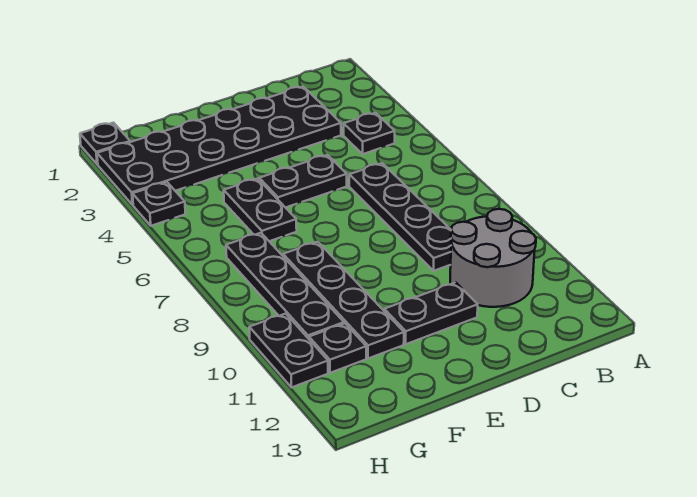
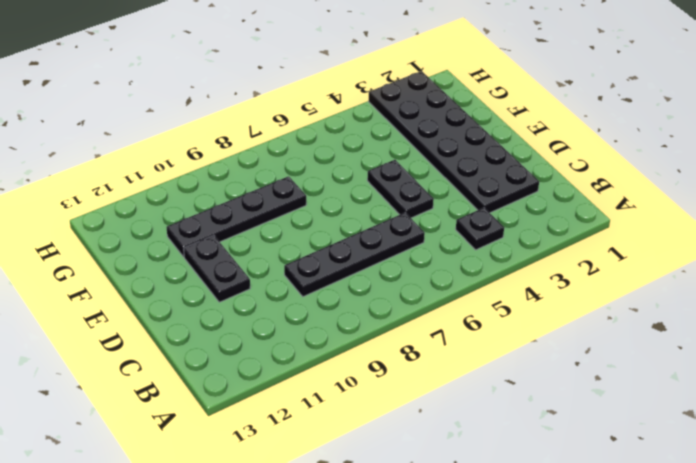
none -> grey round brick B10:C11 level 1
none -> black plate F5:F6 level 1
none -> black plate G7:G10 level 1

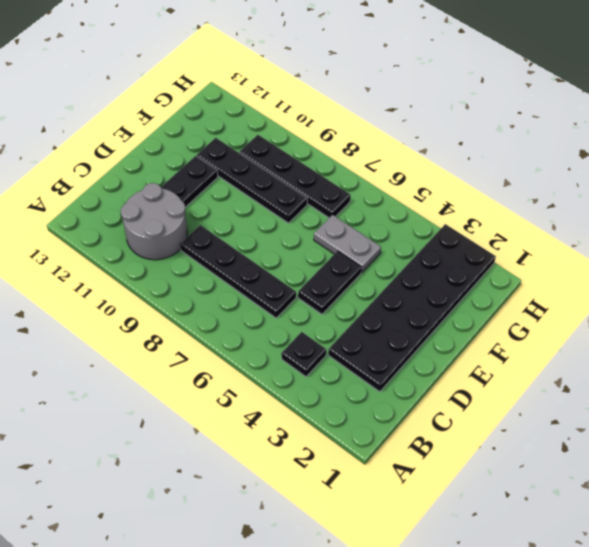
grey plate F5:F6 level 1 -> black plate F5:F6 level 1
none -> black plate G11 level 1
none -> black plate H1 level 1
none -> black plate H4 level 1

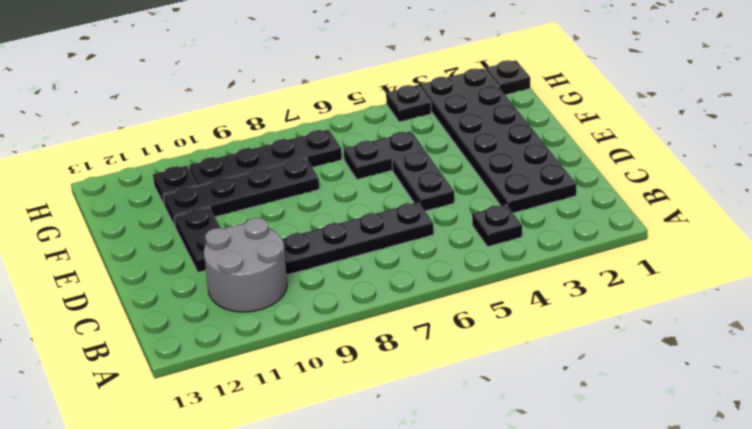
none -> black plate H10:H11 level 1

